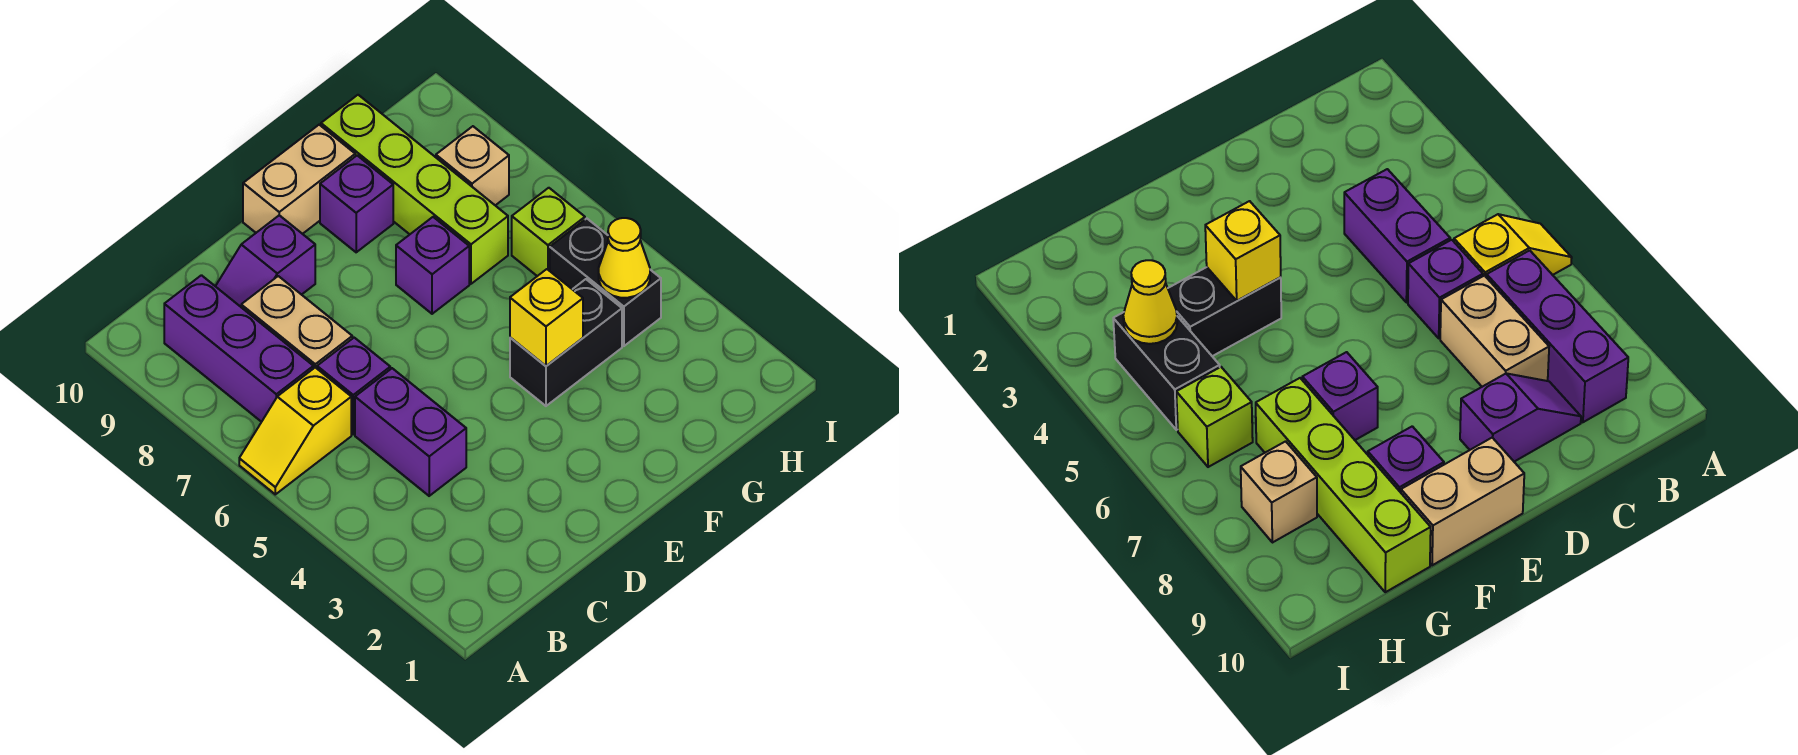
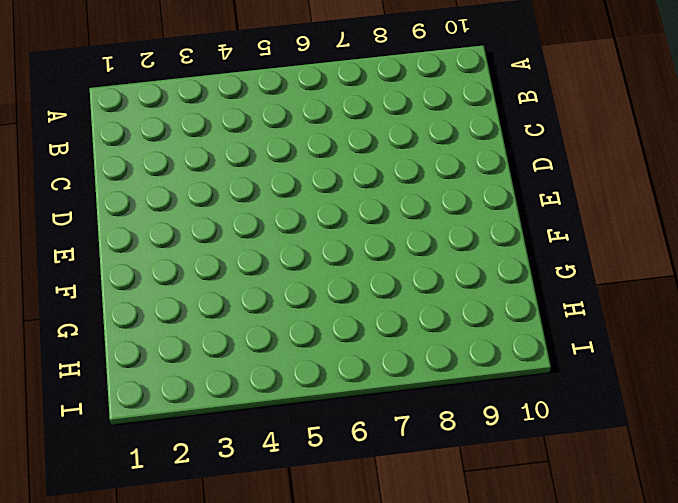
none -> yellow slope A6:B6 level 1 top B
none -> purple brick B7:B9 level 1
none -> purple brick C4:C5 level 1

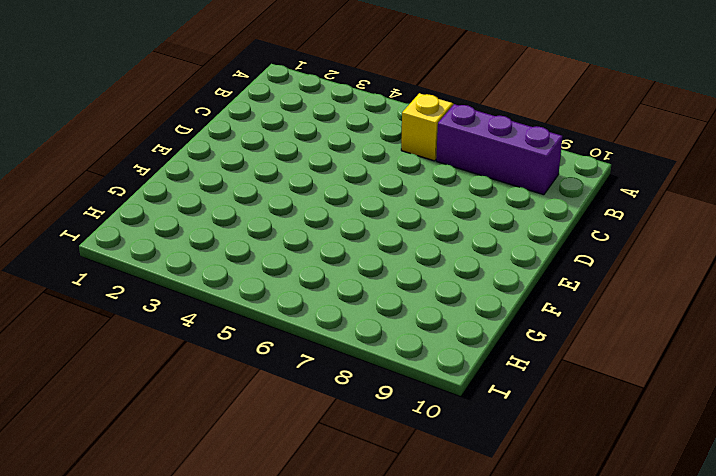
none -> purple brick C4:C5 level 1
none -> purple brick C6 level 1
none -> tan brick C7:C8 level 1

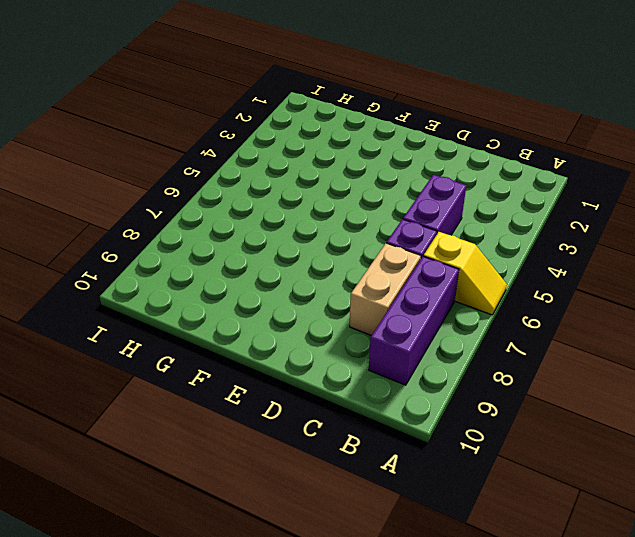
none -> purple slope C9:D9 level 1 top D
none -> tan brick E10:F10 level 1
none -> black brick F4:G4 level 1

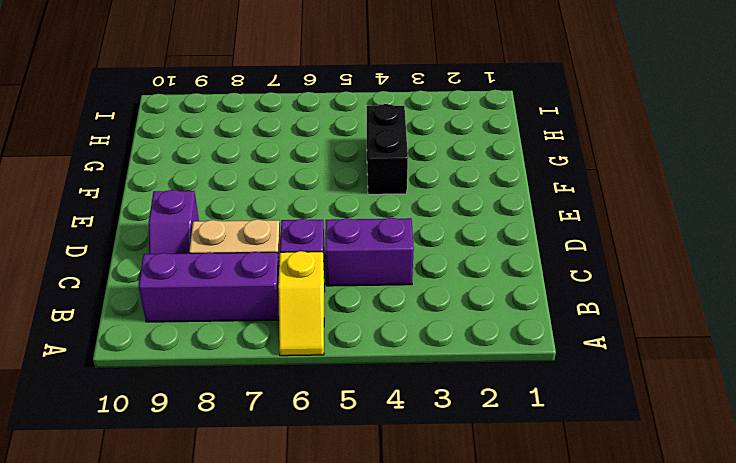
none -> tan brick E10:F10 level 1
none -> purple brick F7 level 1
none -> purple brick F9 level 1

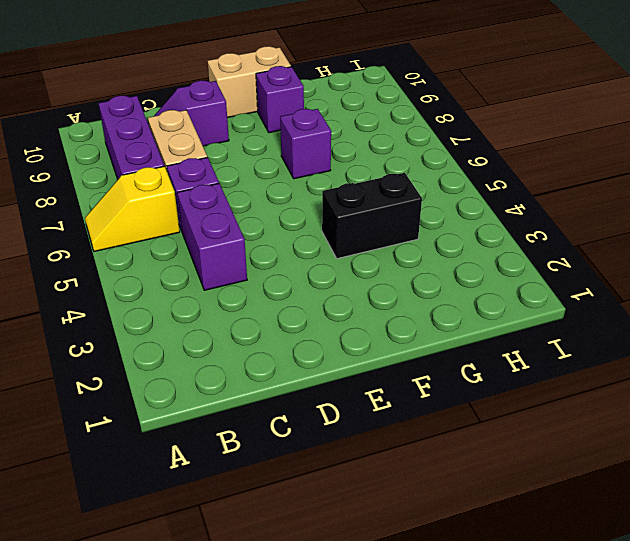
none -> lime brick G7:G10 level 1
none -> black brick H4:H5 level 1
none -> lime brick H6 level 1

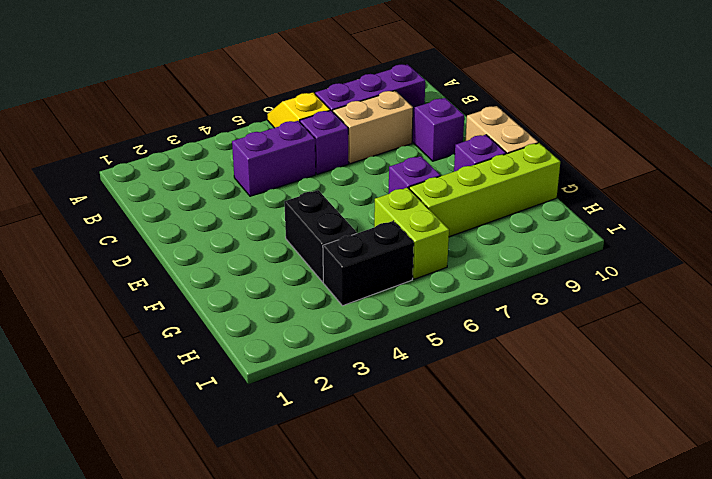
lime brick G6:H6 level 1 -> lime brick H6 level 1
none -> tan brick H8 level 1
none -> yellow brick F4 level 2
none -> yellow cone H4 level 2

